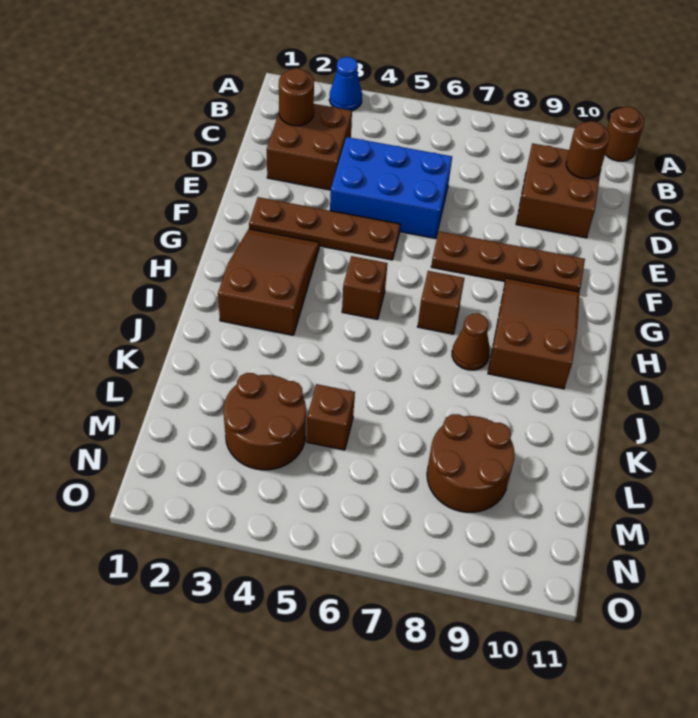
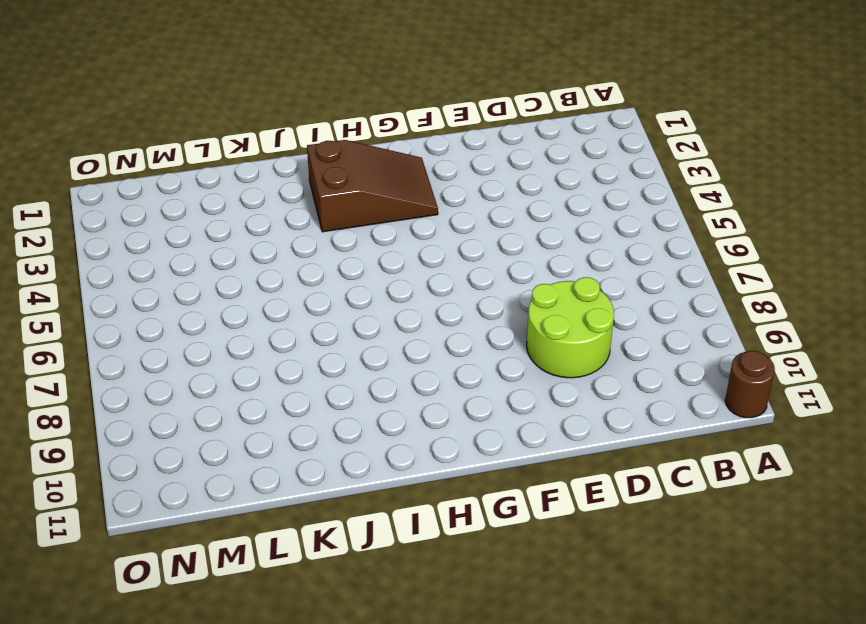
lime round brick D8:E9 level 1 -> brown brick C9:D10 level 1
none -> blue cone A3 level 1
none -> brown brick C2:D3 level 1
none -> blue brick D4:E6 level 1

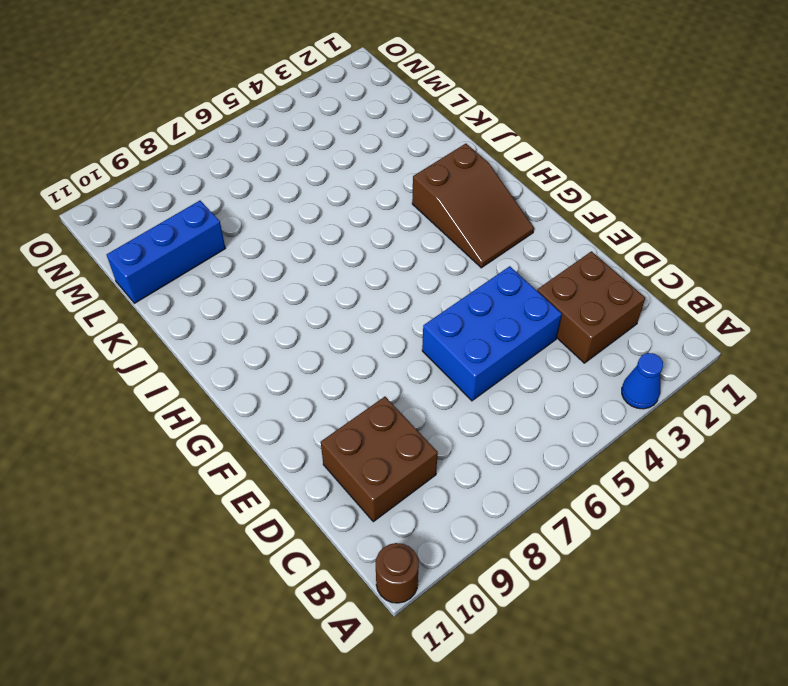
blue brick L9:L11 level 1 -> brown round brick L8:M9 level 1
none -> brown plate F2:F5 level 1
none -> brown plate F7:F10 level 1
none -> brown slope G9:I10 level 1 top I

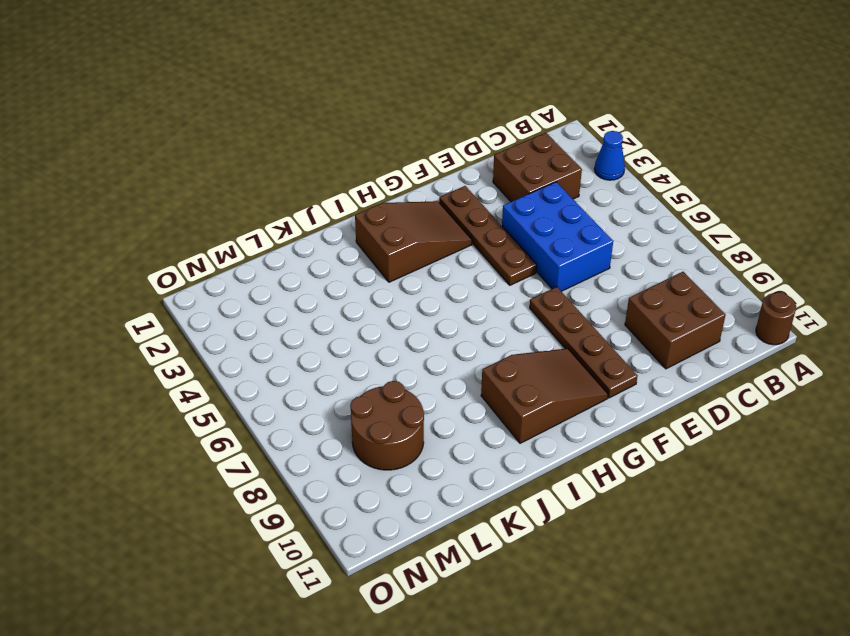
none -> brown brick H5 level 1
none -> brown brick H7 level 1
none -> brown cone I8 level 1

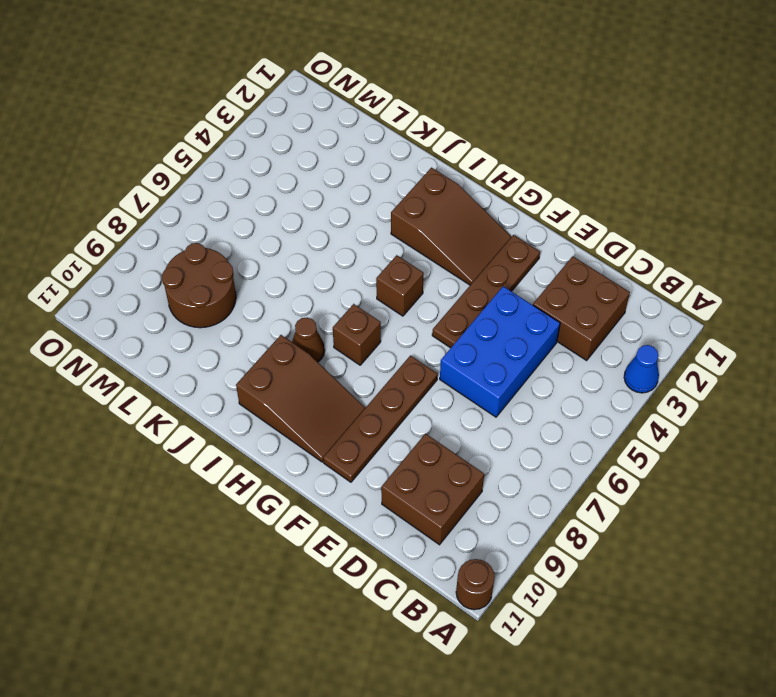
none -> brown round brick L3:M4 level 1
none -> brown brick L5 level 1
none -> brown round brick C2 level 2

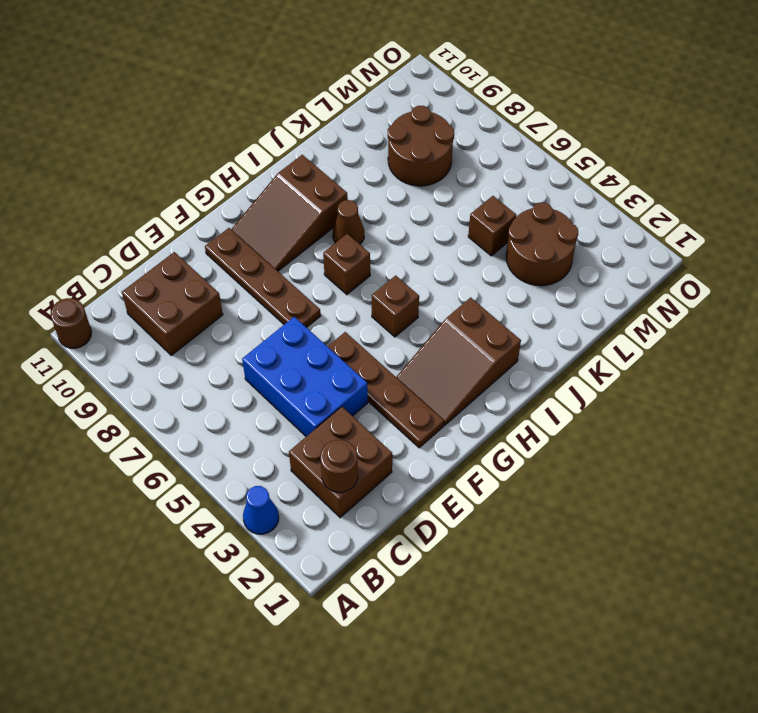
none -> brown round brick C10 level 2

